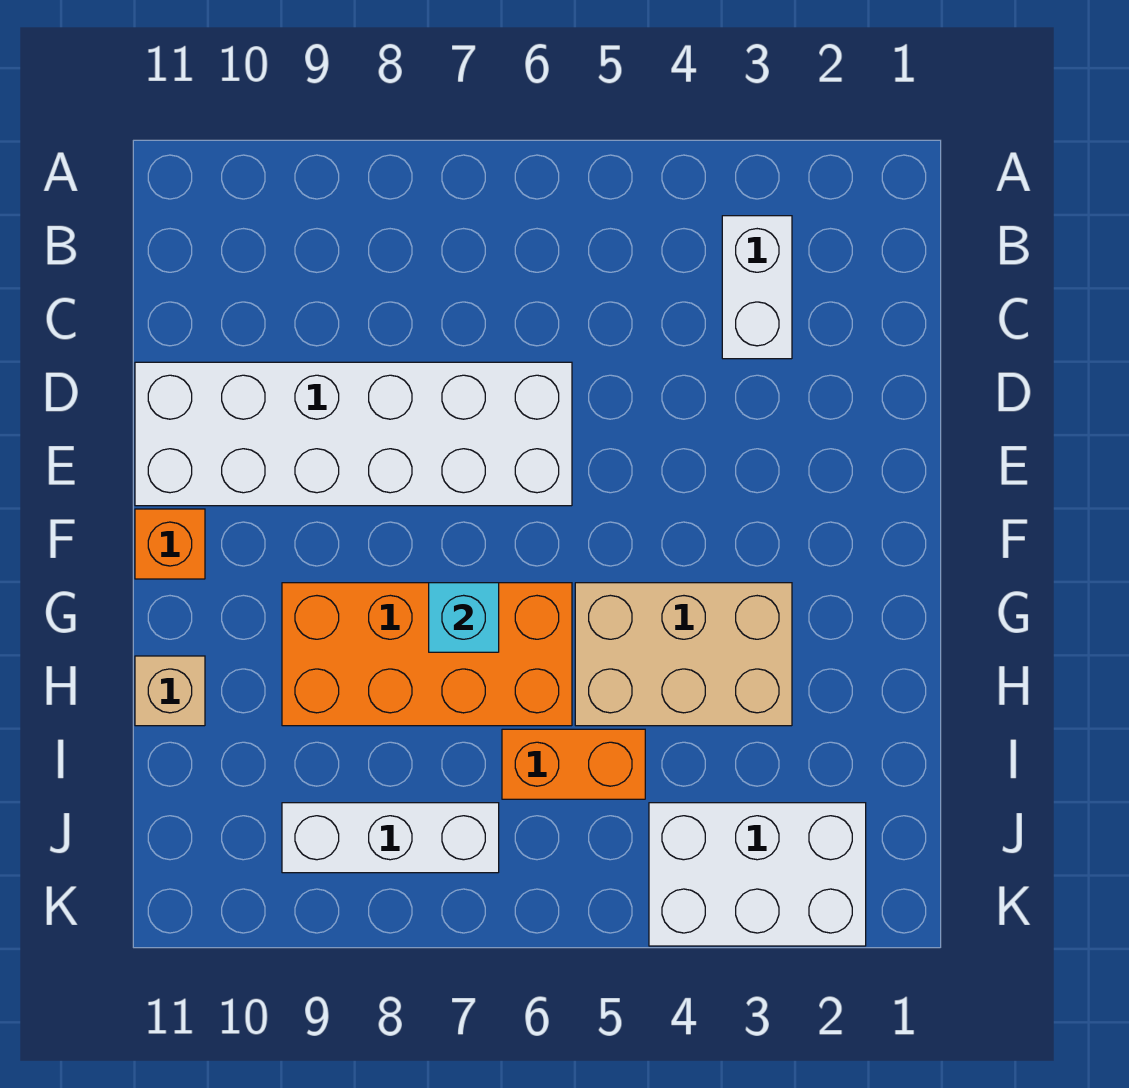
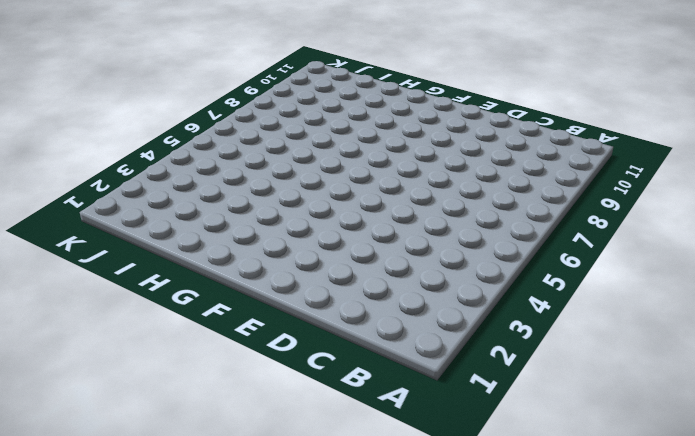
none -> white brick B3:C3 level 1
none -> white brick D6:E11 level 1

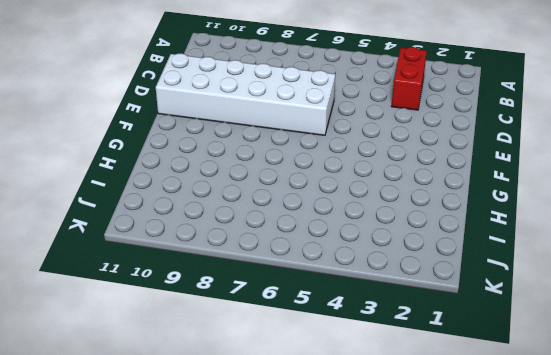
red brick B3:C3 level 1 -> white brick B3:C3 level 1
none -> orange brick F11 level 1
none -> tan brick G3:H5 level 1

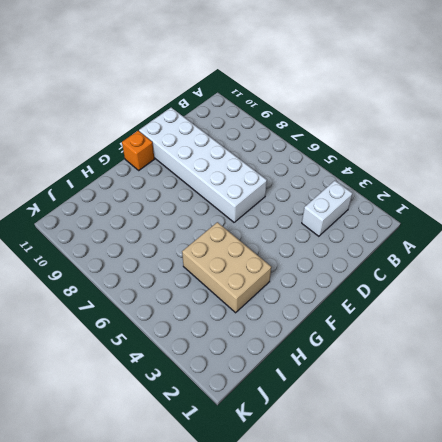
none -> orange brick G6:H9 level 1
none -> tan brick H11 level 1

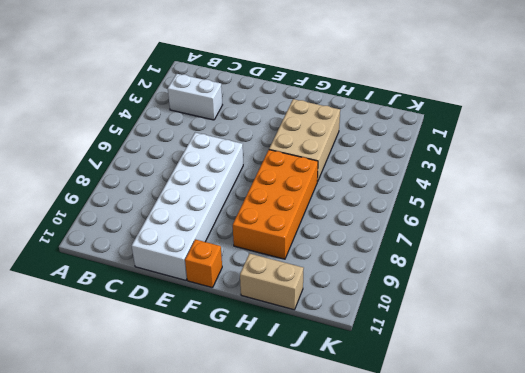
tan brick H11:I11 level 1 -> tan brick H11 level 1
none -> orange brick I5:I6 level 1
none -> white brick J2:K4 level 1

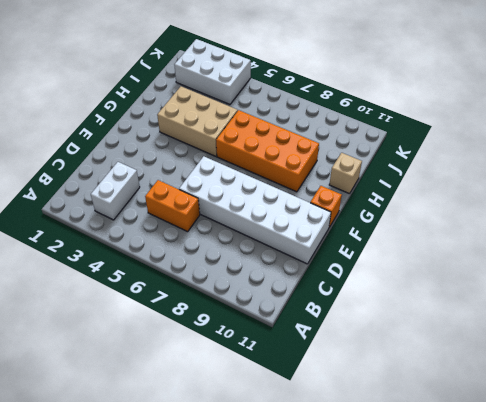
orange brick C5:C6 level 1 -> orange brick I5:I6 level 1
none -> white brick J7:J9 level 1
none -> cyan brick G7 level 2

